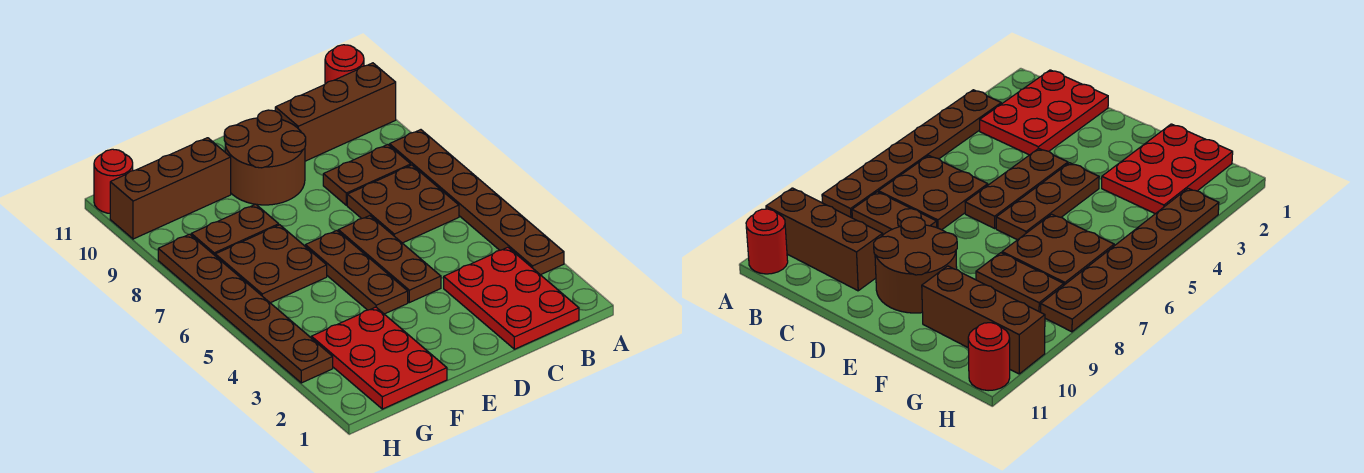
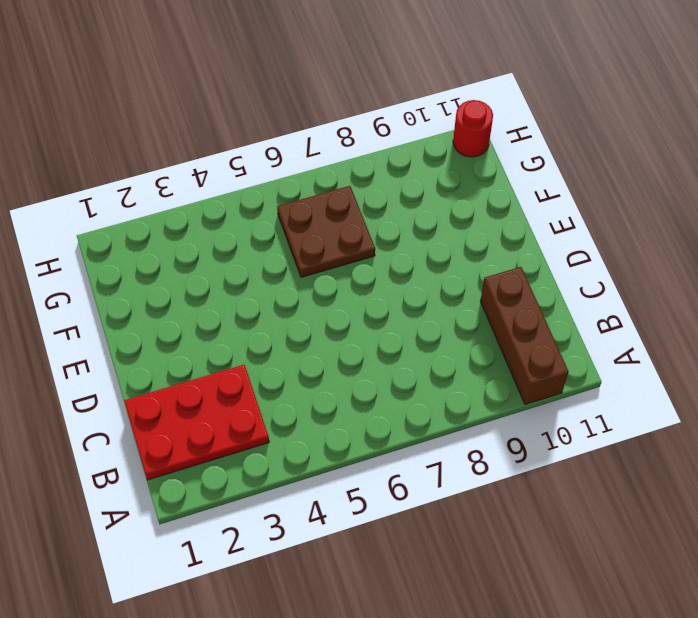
none -> brown plate A3:A8 level 1
none -> red round brick A11 level 1
none -> brown plate B6:C7 level 1

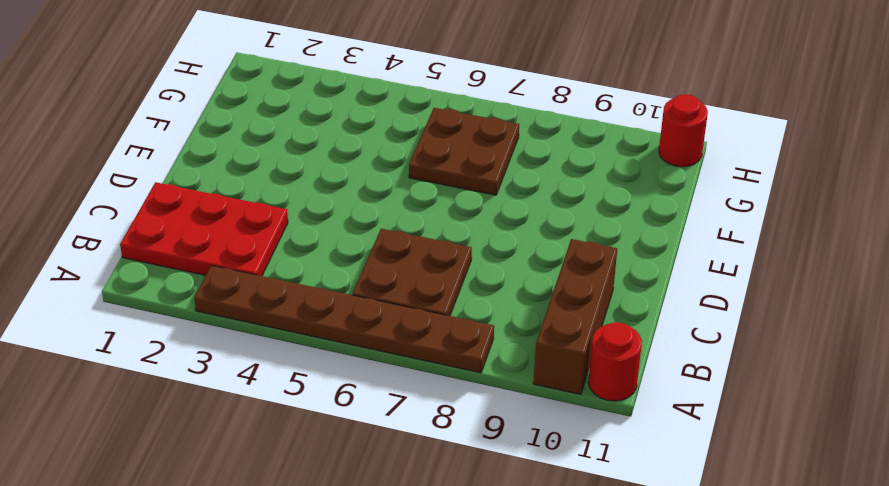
none -> brown plate B8:C8 level 1
none -> brown plate D4:D6 level 1
none -> brown round brick D9:E10 level 1

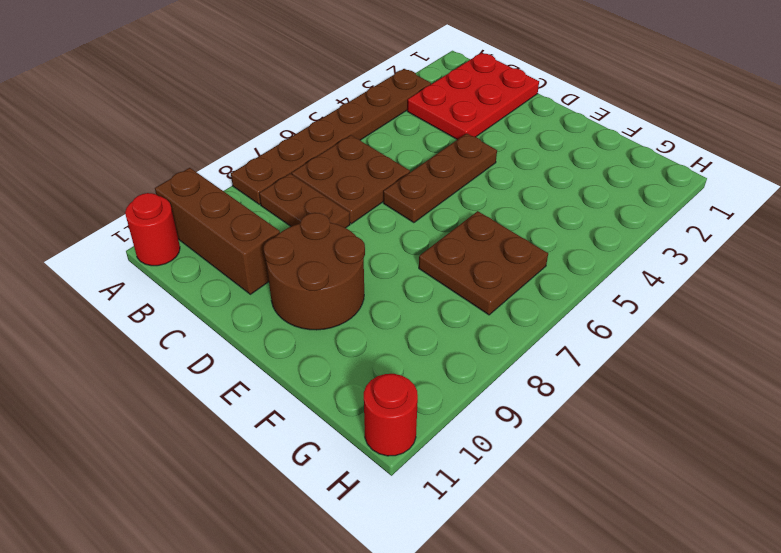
none -> brown plate E4:E6 level 1
none -> red plate F1:G3 level 1
none -> brown plate F8:G8 level 1

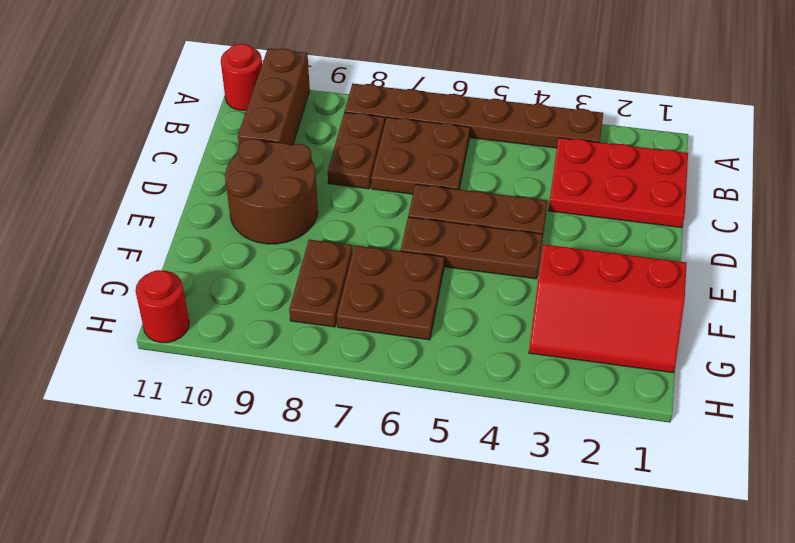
red slope F1:G3 level 1 top F -> red plate F1:G3 level 1
none -> brown brick F10:H10 level 1
none -> brown plate H3:H8 level 1

